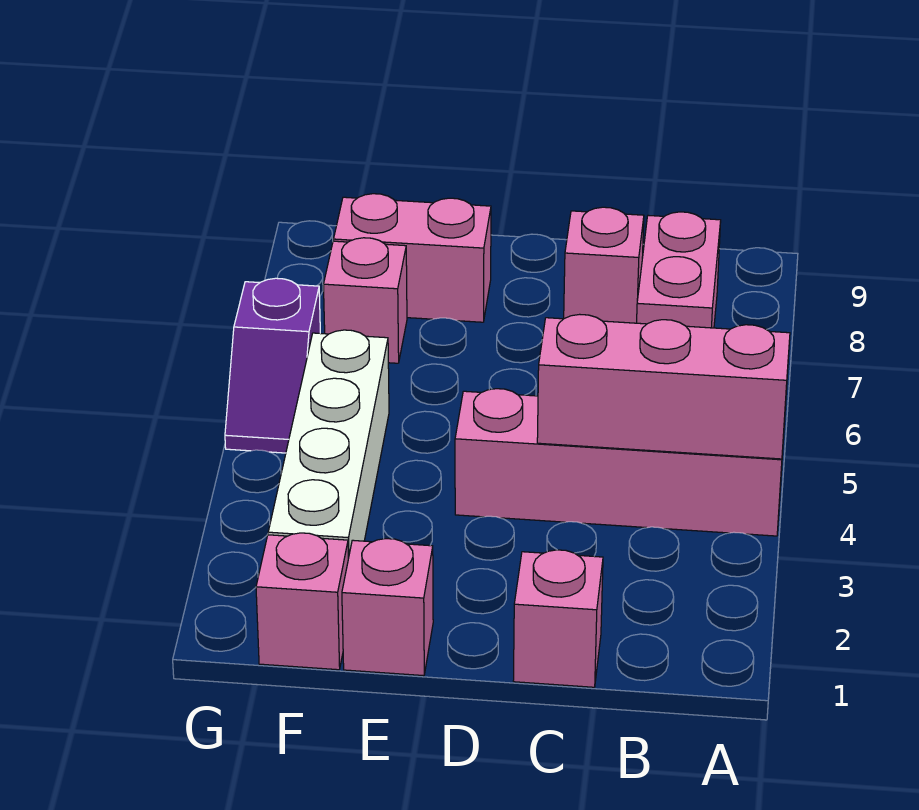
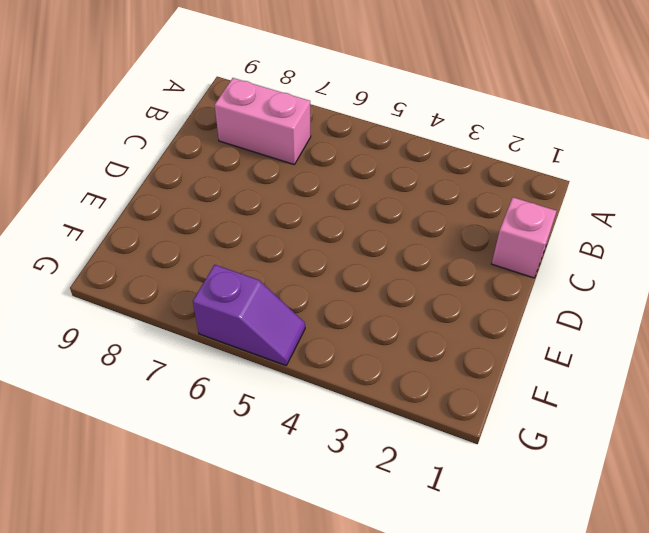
none -> pink brick A4:D4 level 1
none -> pink brick C8 level 1

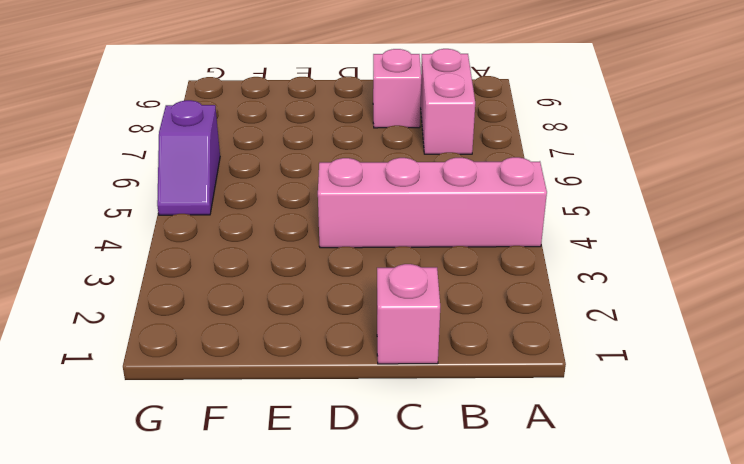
none -> pink brick E1 level 1
none -> pink brick E8:F8 level 1

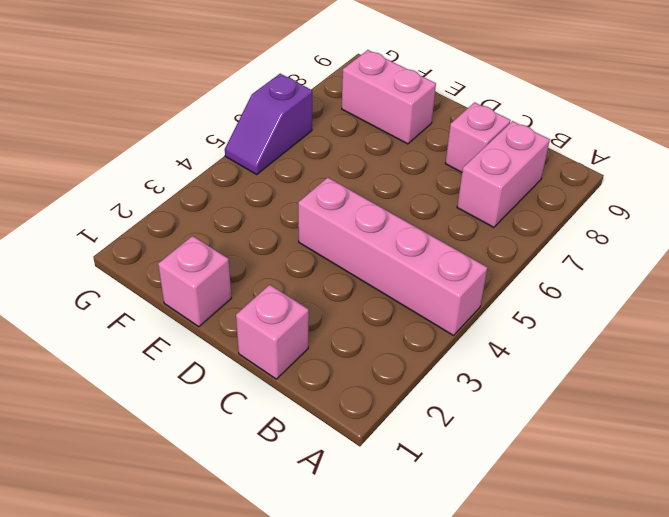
none -> pink brick F1 level 1
none -> white brick F2:F5 level 1

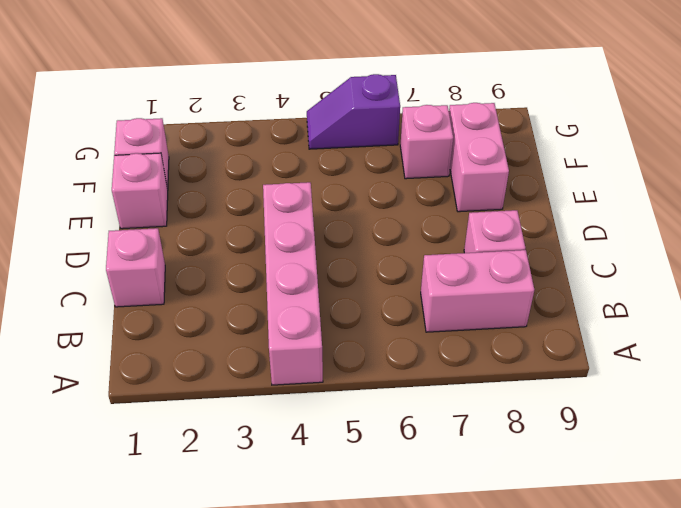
none -> white brick F2:F5 level 1
none -> pink brick A4:C4 level 2

